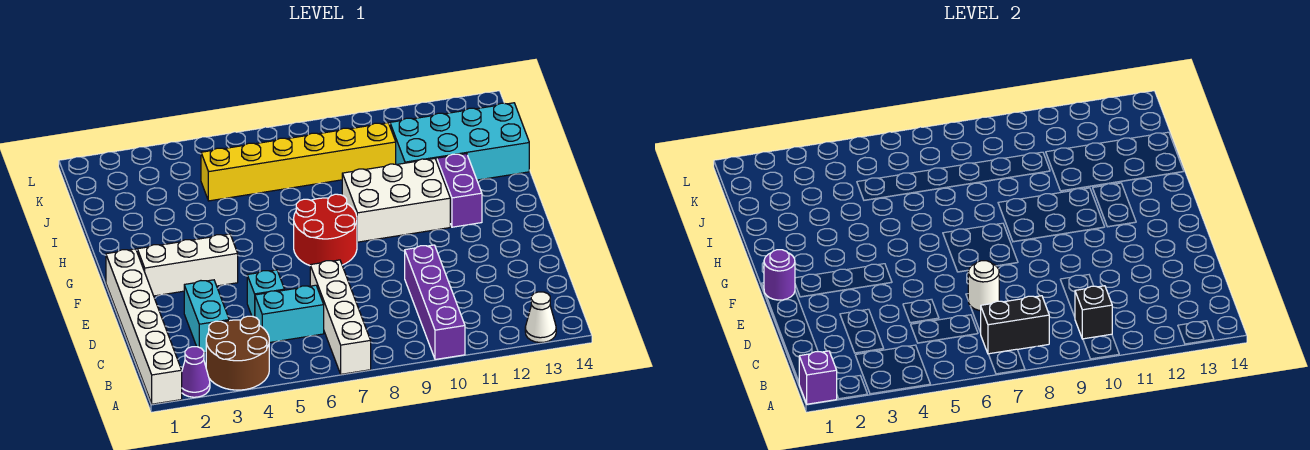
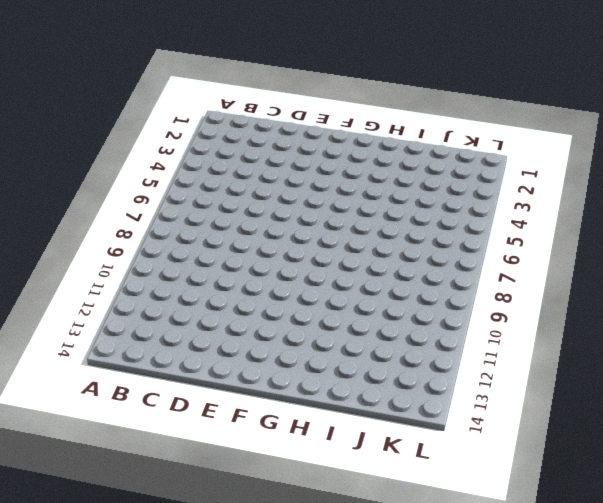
none -> white brick A1:F1 level 1
none -> purple cone A2 level 1
none -> brown round brick A3:B4 level 1

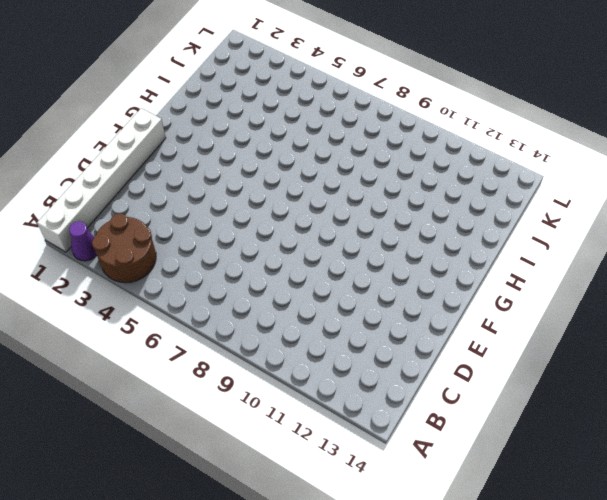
none -> white brick A7:D7 level 1
none -> purple brick A10:D10 level 1
none -> white cone A13 level 1

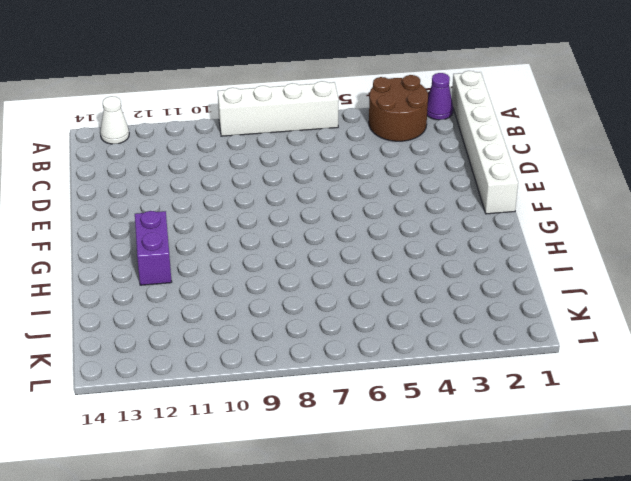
white brick A6:A9 level 1 -> white brick A7:D7 level 1
none -> purple brick A10:D10 level 1
none -> cyan brick C3:D3 level 1
none -> cyan brick C5:C6 level 1

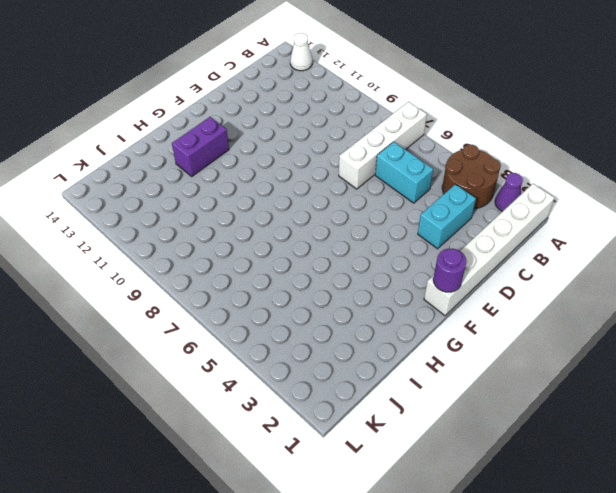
none -> purple brick A10:D10 level 1
none -> cyan brick D5 level 1
none -> white brick F2:F4 level 1

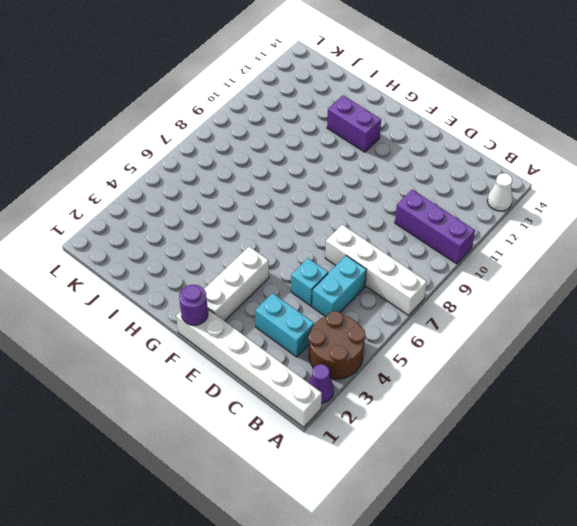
purple brick A10:C10 level 1 -> purple brick A10:D10 level 1
none -> red round brick F7:G8 level 1
none -> white brick G9:H11 level 1
none -> cyan brick I11:J14 level 1

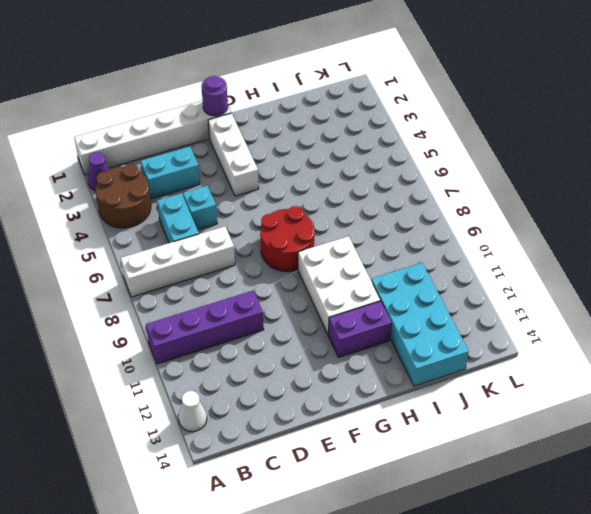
none -> yellow brick J5:J10 level 1
none -> purple brick A1 level 2
none -> black brick B7:B8 level 2

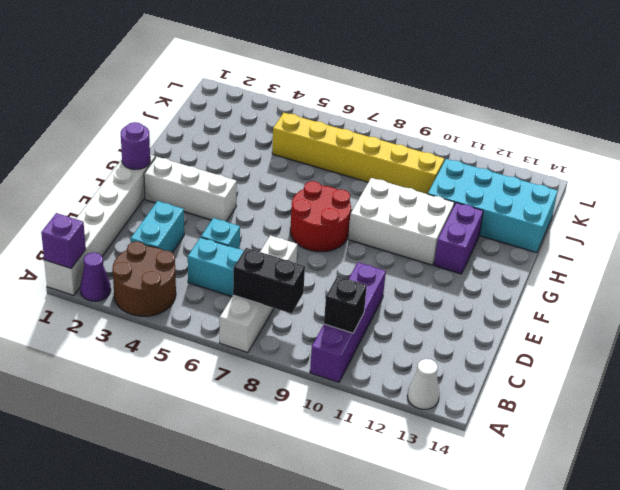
none -> white round brick D7 level 2

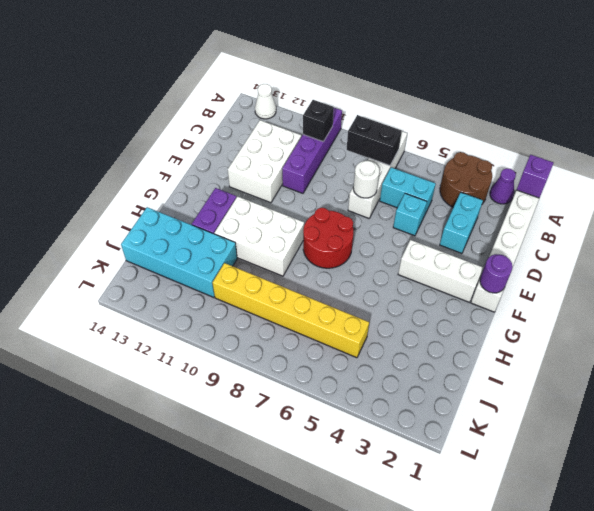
white brick C11:E12 level 1 -> none

